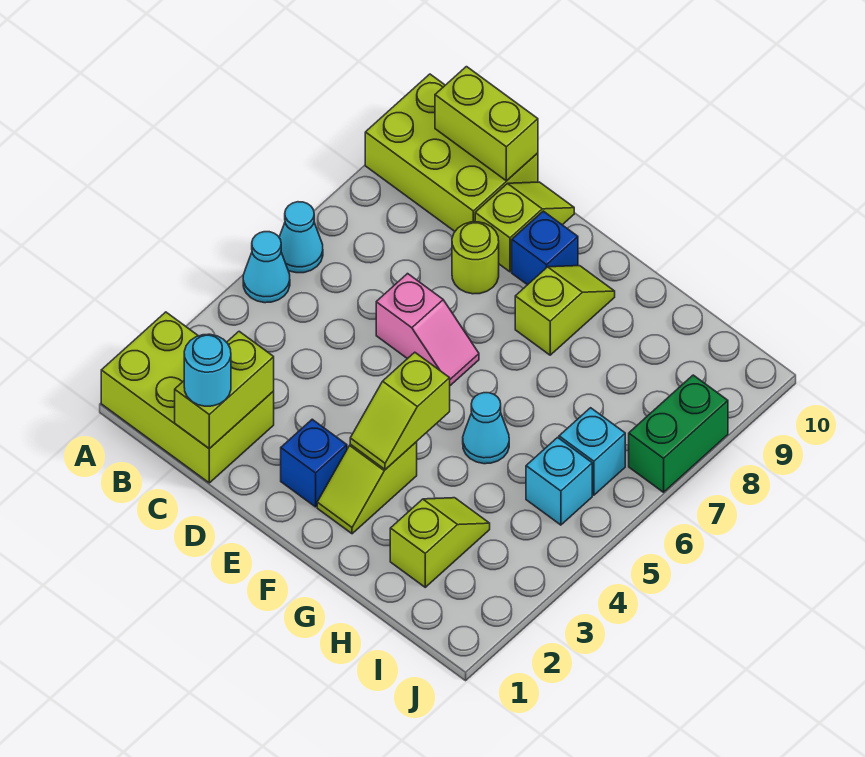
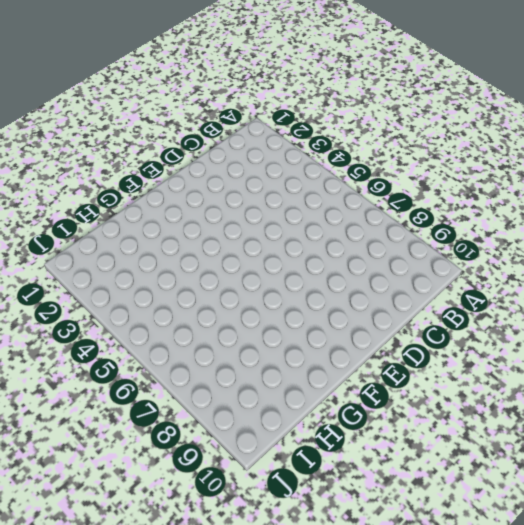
none -> lime brick A1:C2 level 1
none -> cyan cone A5 level 1
none -> cyan cone A6 level 1

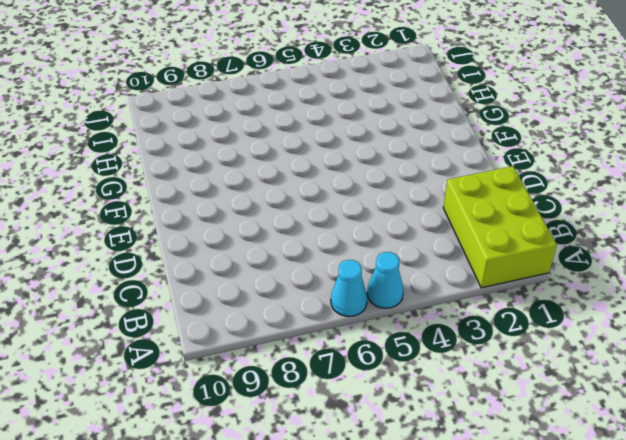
none -> lime brick A9:C10 level 1
none -> pink slope D6:E6 level 1 top D
none -> lime round brick D8 level 1

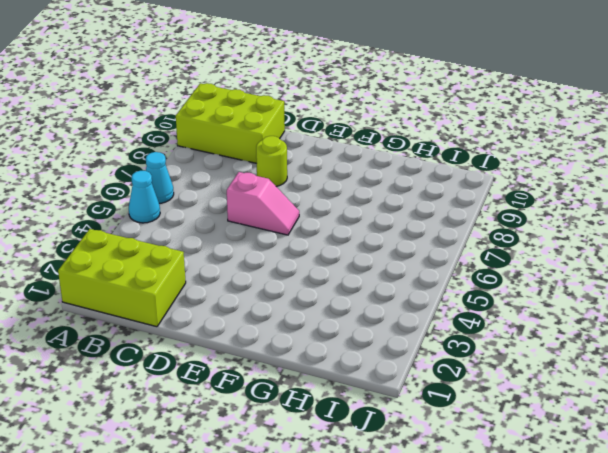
none -> lime slope D9:D10 level 1 top 9
none -> blue brick E2 level 1
none -> blue brick E9 level 1

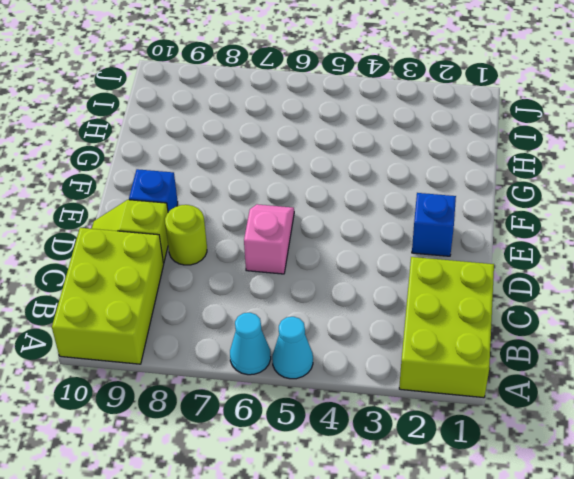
none -> lime slope F2:F3 level 1 top 3
none -> lime slope F8:F9 level 1 top 8
none -> cyan cone G5 level 1

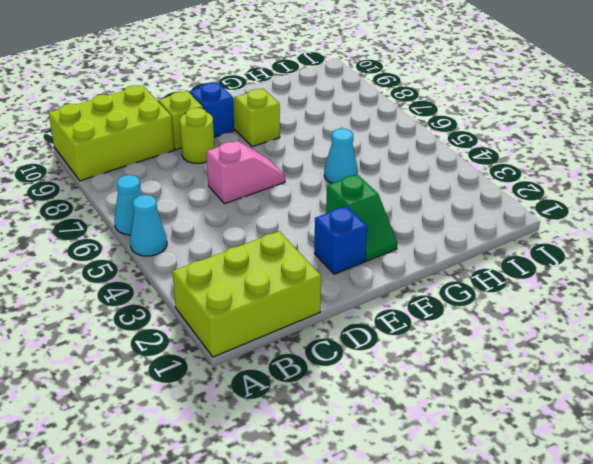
green slope F2:F3 level 1 top 3 -> lime slope F2:F3 level 1 top 3
none -> lime slope H2:H3 level 1 top 2
none -> cyan brick I5 level 1
none -> cyan brick I6 level 1

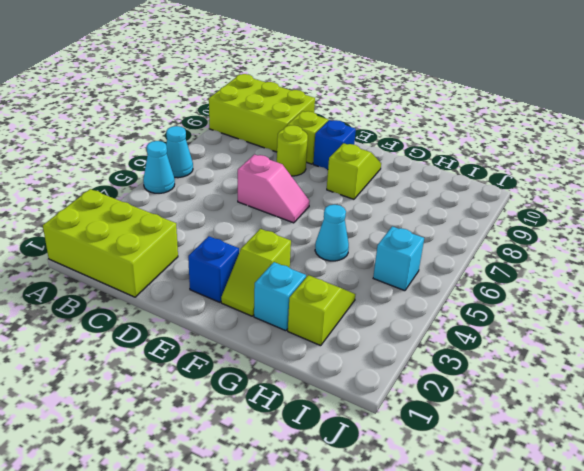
cyan brick G2 level 1 -> cyan brick I6 level 1
none -> green brick J7:J8 level 1
none -> lime brick B10:C10 level 2
none -> lime brick C1:C2 level 2

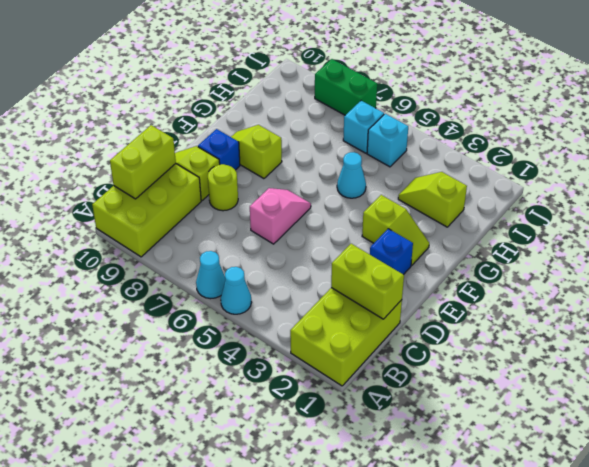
none -> lime slope F3:F4 level 2 top 4
none -> cyan round brick C1 level 3

